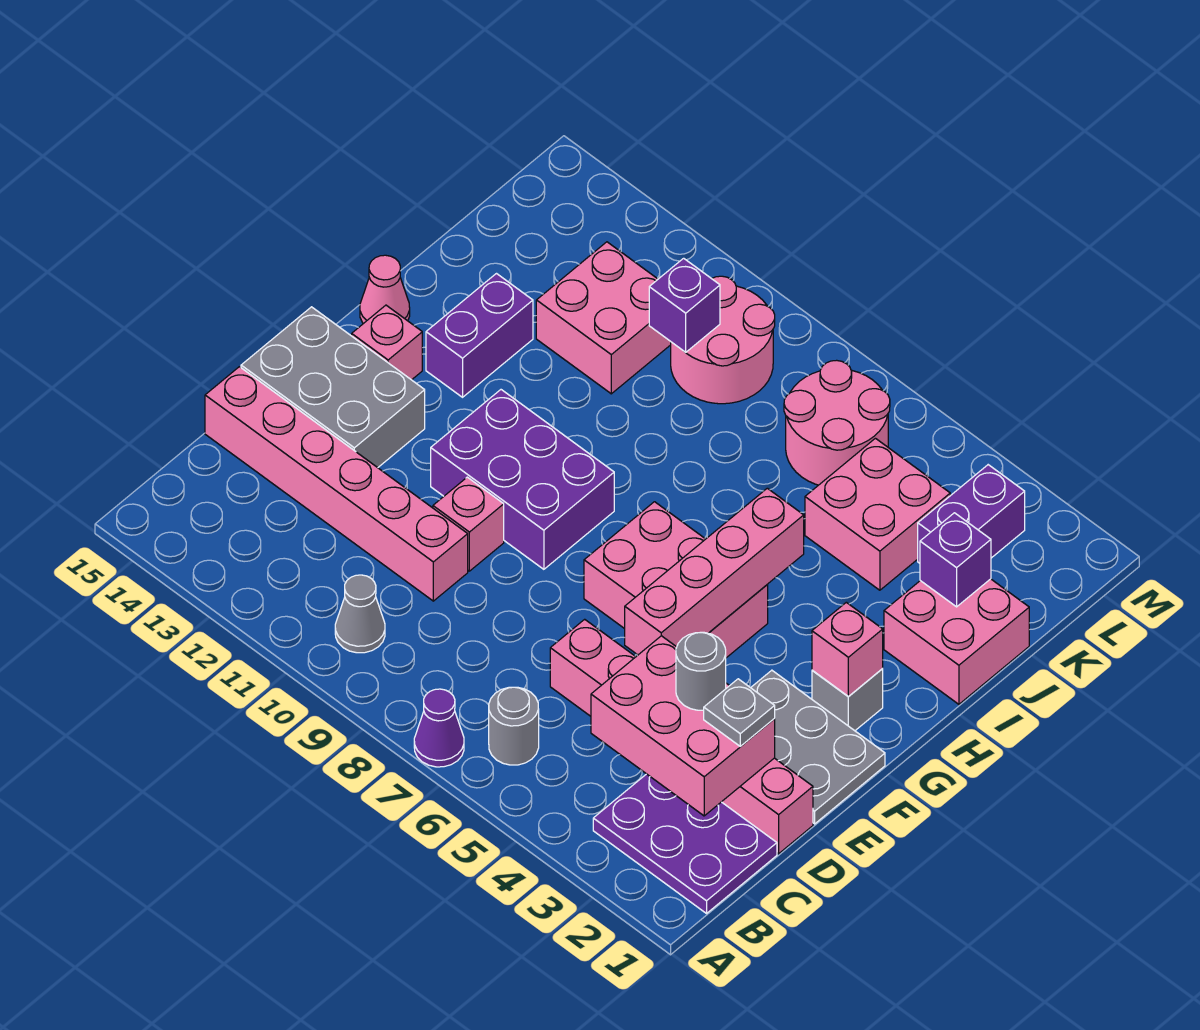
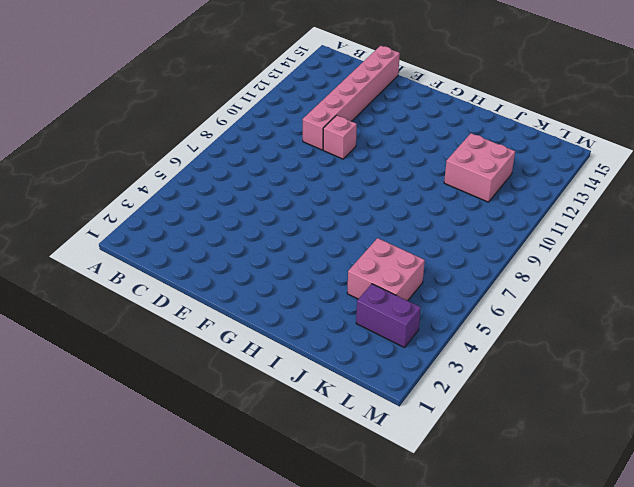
none -> purple cone A7 level 1
none -> purple plate B1:C3 level 1
none -> grey round brick B6 level 1

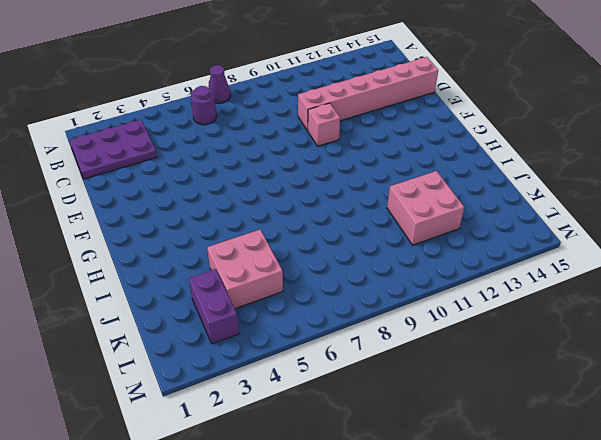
purple round brick B6 level 1 -> grey round brick B6 level 1
none -> grey cone B10 level 1
none -> pink brick D1:D6 level 1
none -> grey plate E1:F3 level 1

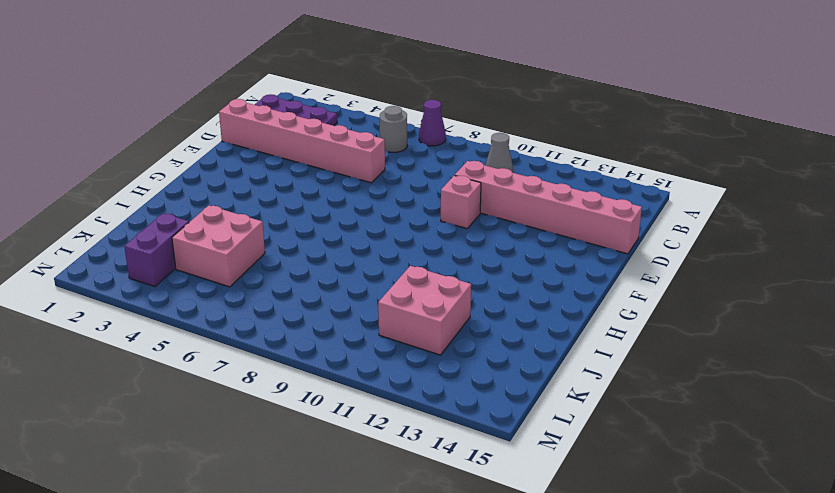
none -> grey plate E1:F3 level 1
none -> grey brick E13:F15 level 1
none -> pink brick F5:G7 level 1

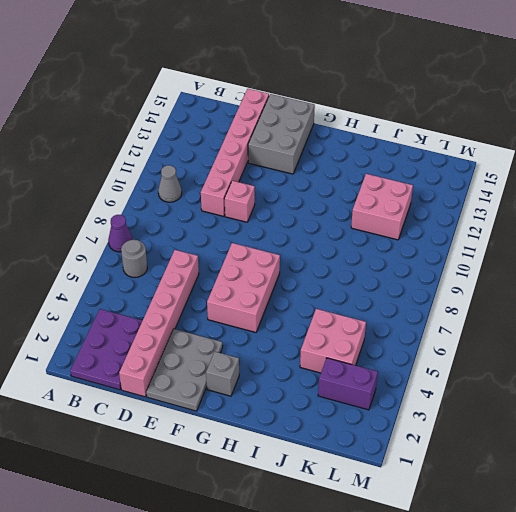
none -> purple brick F9:G11 level 1
none -> pink brick G14 level 1
none -> purple brick H13:I13 level 1

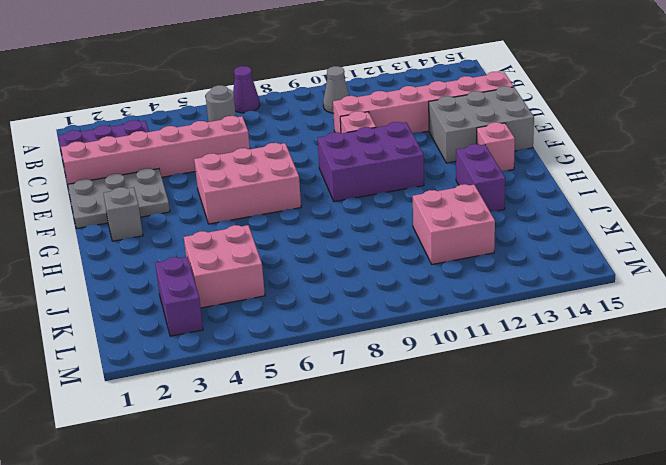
none -> pink cone H15 level 1
none -> pink brick I1:J2 level 1
none -> pink round brick K6:L7 level 1

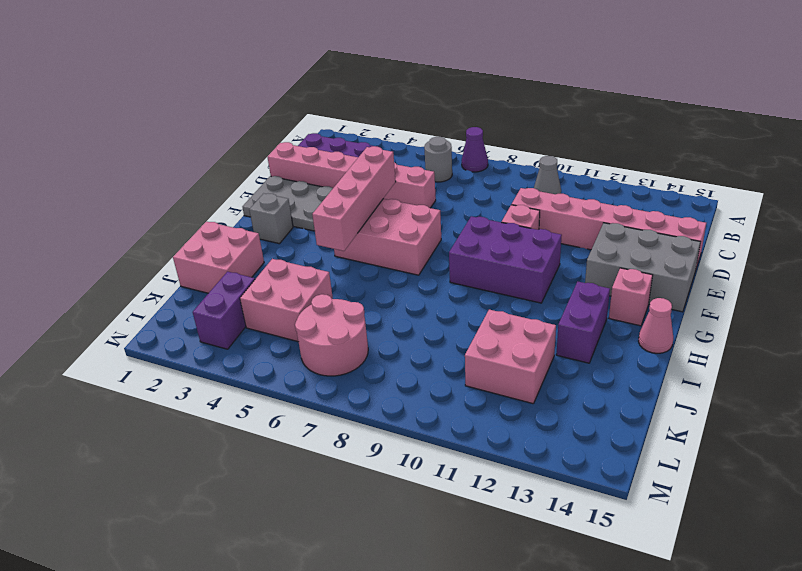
none -> pink round brick K9:L10 level 1
none -> pink brick C2:D4 level 2
none -> pink brick G2 level 2

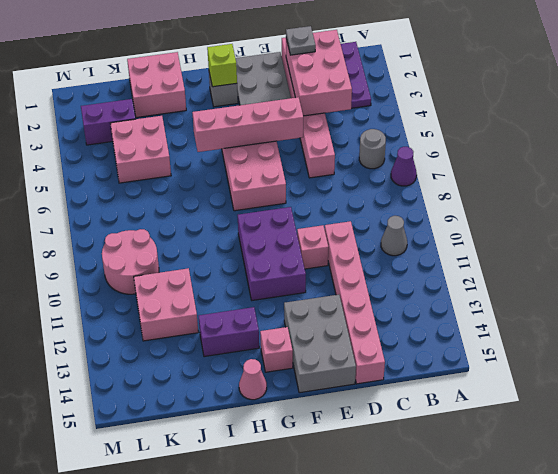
lime brick G2 level 2 -> pink brick G2 level 2
none -> pink round brick K6:L7 level 1
none -> purple brick J2 level 2
none -> purple brick K10 level 2

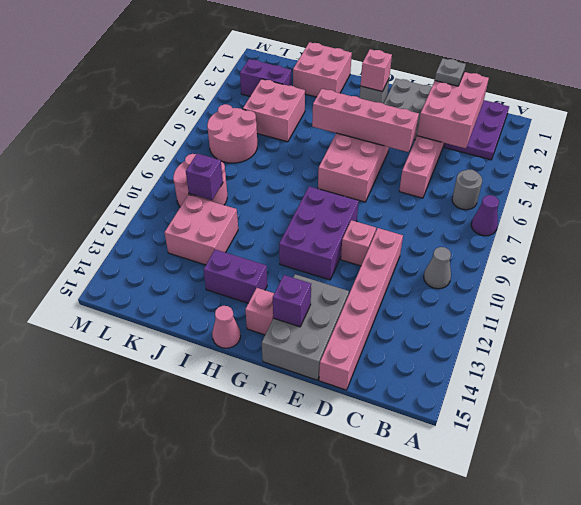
purple brick F14 level 2 -> purple brick J2 level 2
none -> grey round brick D3 level 3

